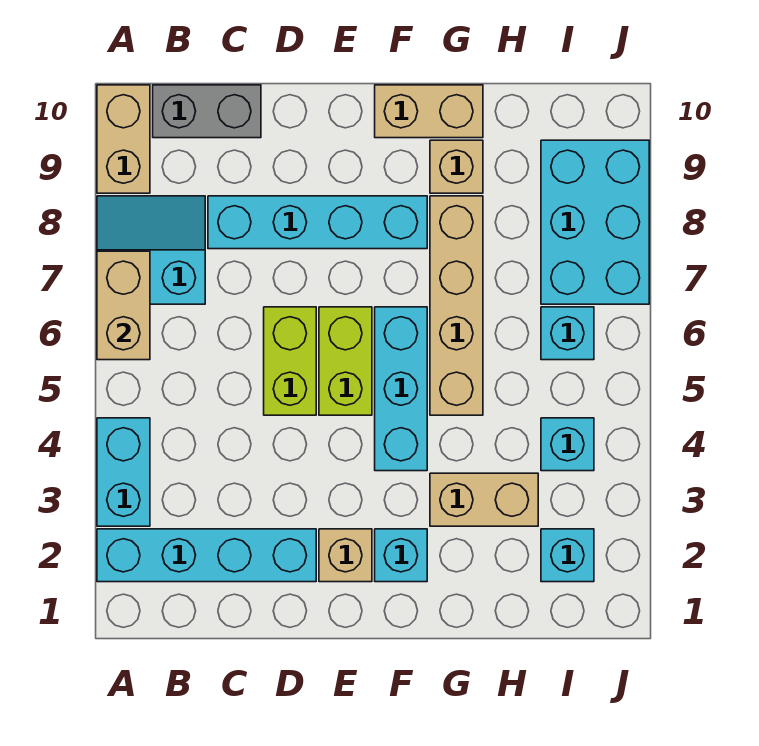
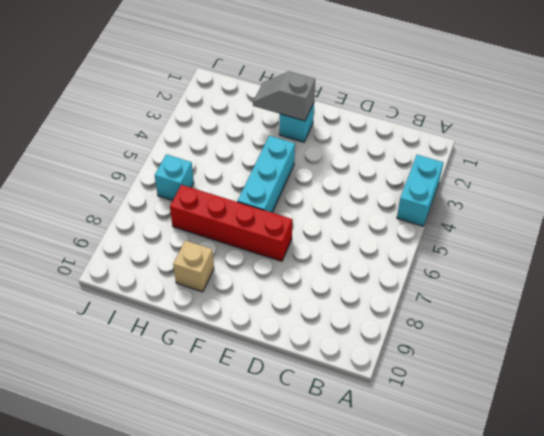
red brick E7:H7 level 1 -> tan brick G5:G8 level 1
grey slope F2:G2 level 2 top F -> none
none -> cyan brick A2:D2 level 1
none -> cyan slope A7:B8 level 1 top 7
none -> tan brick A9:A10 level 1

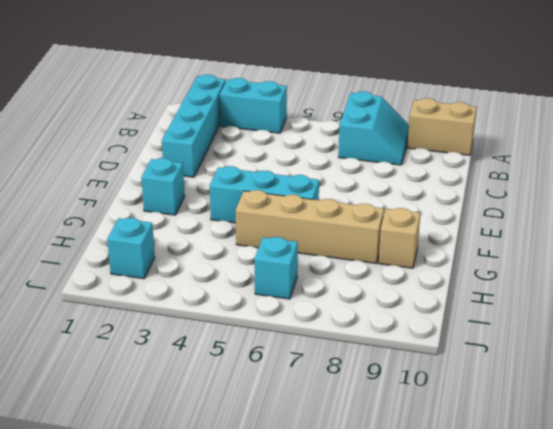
none -> grey brick B10:C10 level 1
none -> cyan brick C8:F8 level 1
none -> lime brick D5:D6 level 1

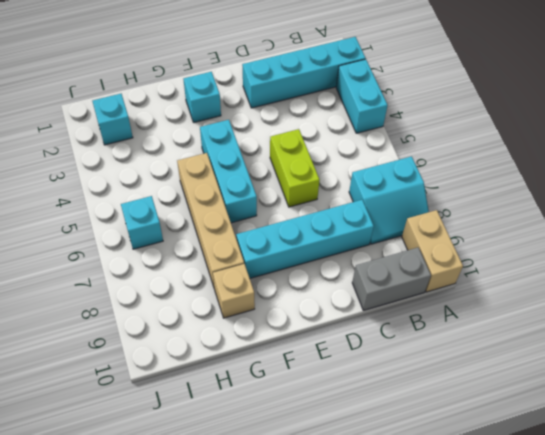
none -> tan brick E2 level 1
none -> lime brick E5:E6 level 1
none -> tan brick F10:G10 level 1

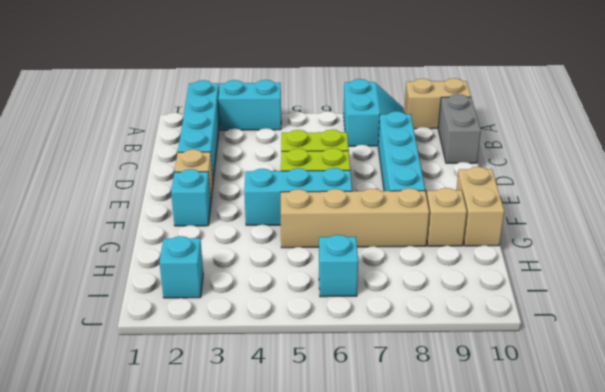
none -> tan brick G3:H3 level 1
none -> cyan brick I4 level 1
none -> cyan brick I7:J9 level 1

